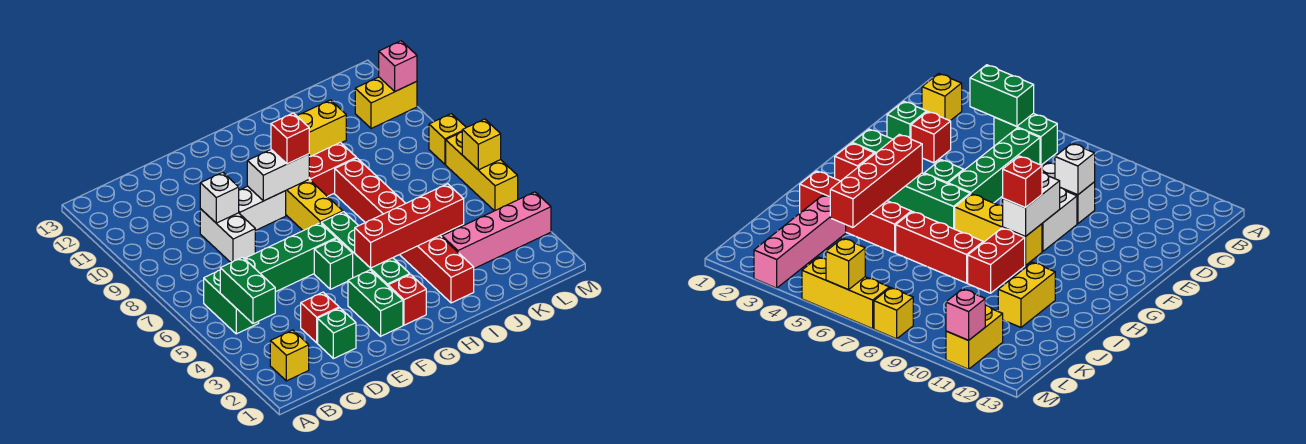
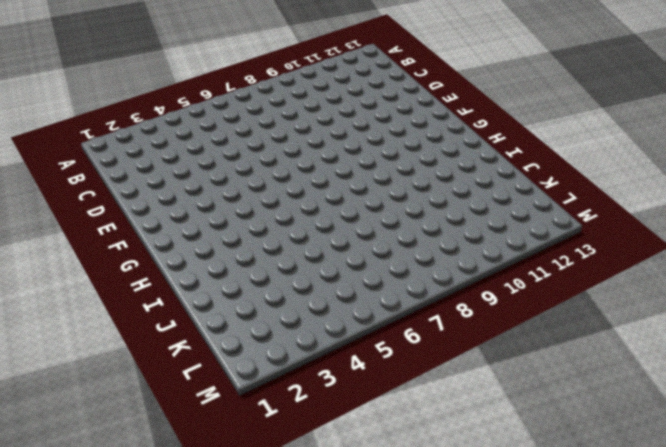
none -> yellow brick B2 level 1
none -> green brick B5:B6 level 1
none -> green brick C6:F6 level 1

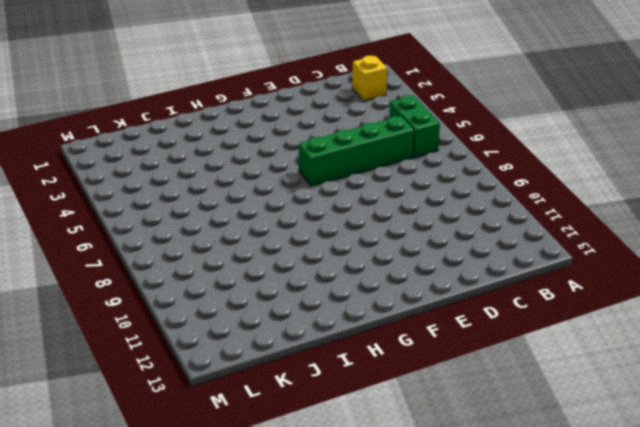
none -> green brick D2 level 1
none -> red brick D3 level 1
none -> white brick D8:D9 level 1

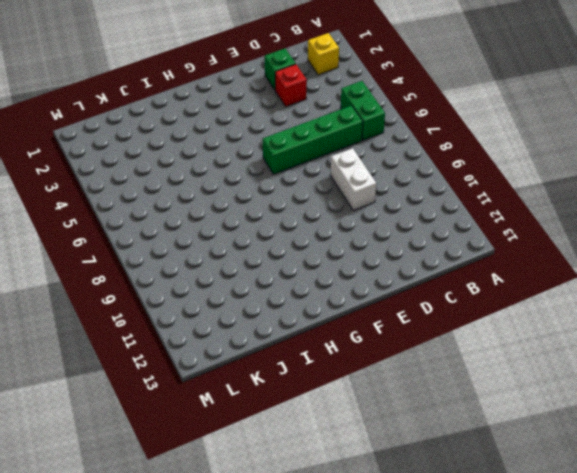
none -> white brick E9:F9 level 1
none -> green brick F2:F3 level 1
none -> green brick F5 level 1

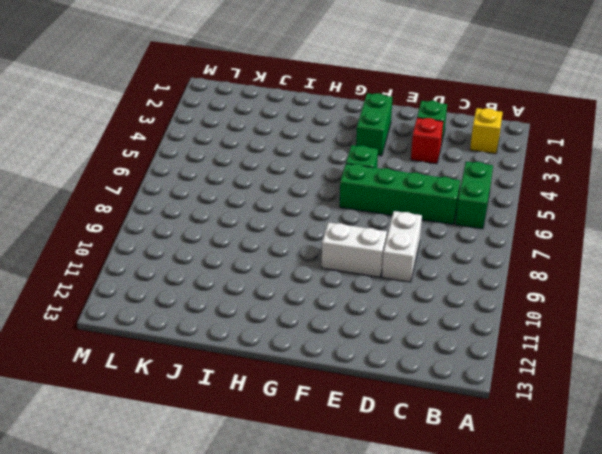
none -> red brick G2 level 1
none -> green brick G3:G6 level 1
none -> yellow brick G7:G9 level 1

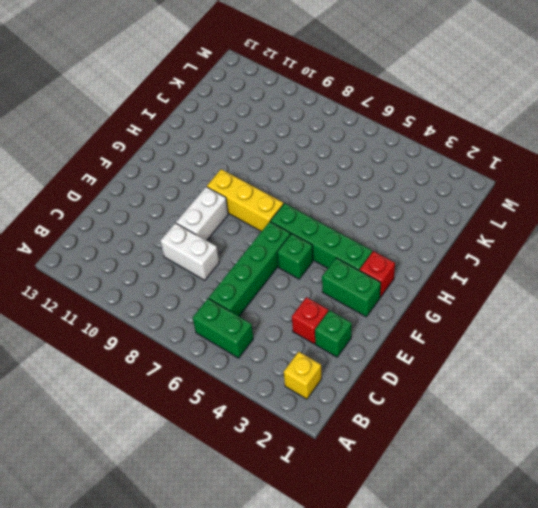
none -> red brick H9:I9 level 1
none -> red brick I2:I5 level 1
none -> red brick I6:I8 level 1

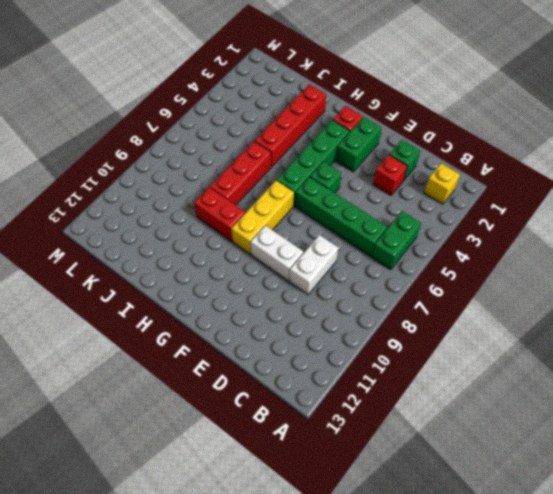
none -> yellow brick I11:J11 level 1
none -> pink brick J3:M3 level 1
none -> yellow brick L11:M11 level 1

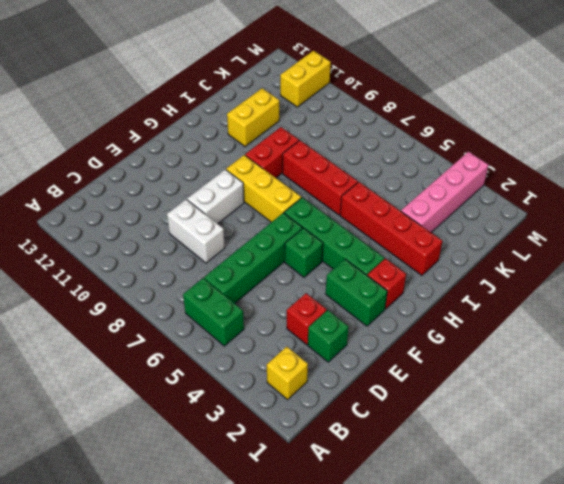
none -> yellow brick M5:M7 level 1
none -> yellow brick M8 level 1
none -> green brick B4:B5 level 2

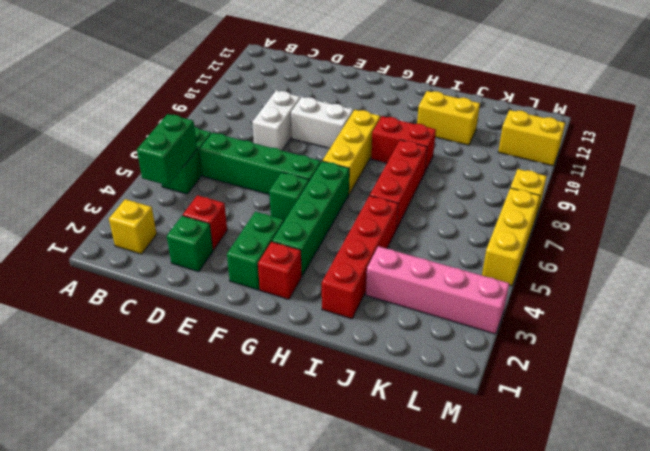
none -> white brick D9 level 2
none -> white brick F9:G9 level 2
none -> red brick G4:J4 level 2

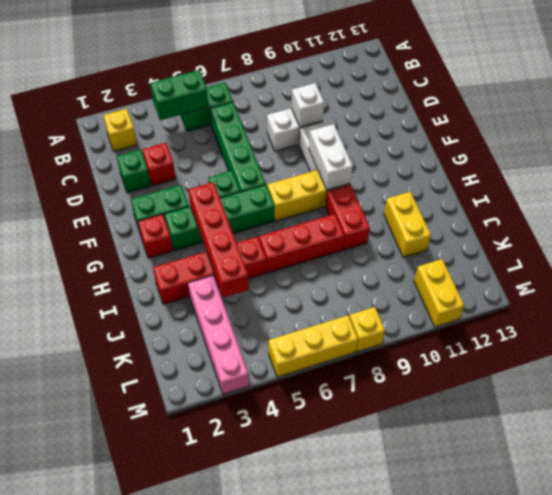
none -> yellow brick M6 level 2
none -> pink brick M11 level 2
none -> red brick G9 level 3

